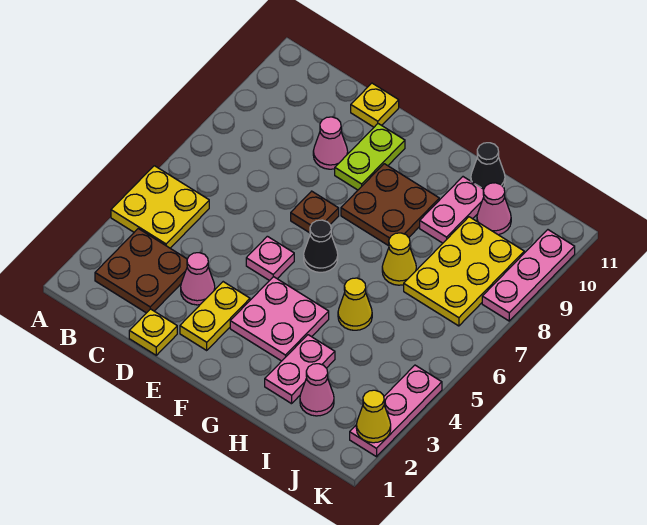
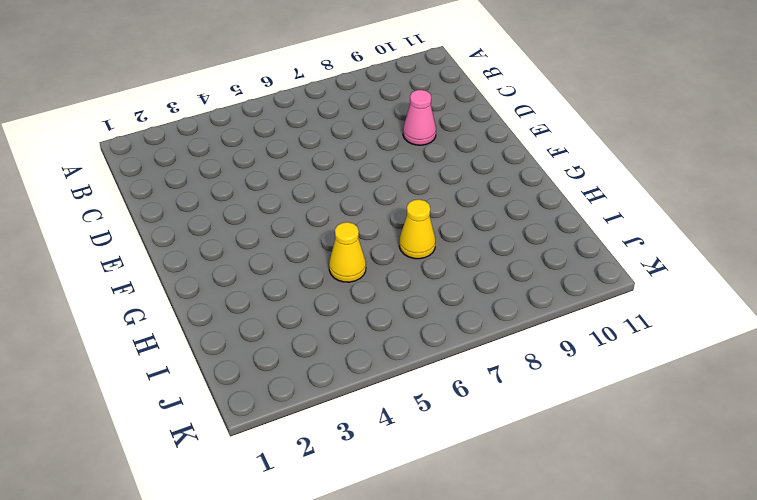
none -> yellow plate A4:B5 level 1
none -> brown plate B2:C3 level 1
none -> yellow plate D1 level 1

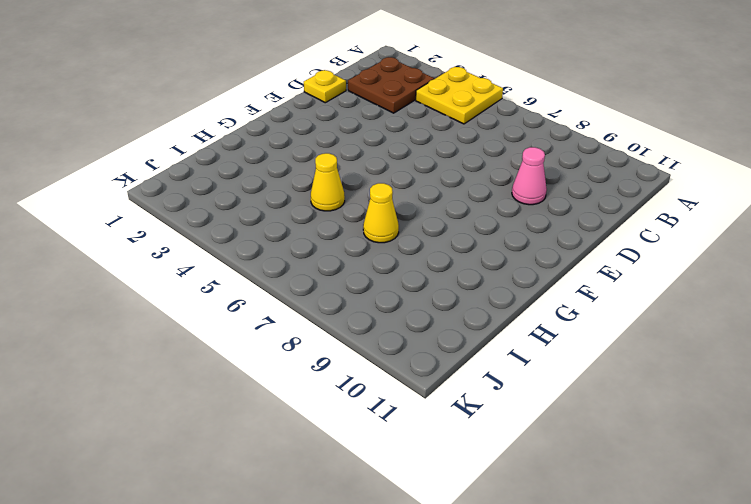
none -> pink cone D3 level 1
none -> yellow plate D11 level 1
none -> yellow plate E2:E3 level 1

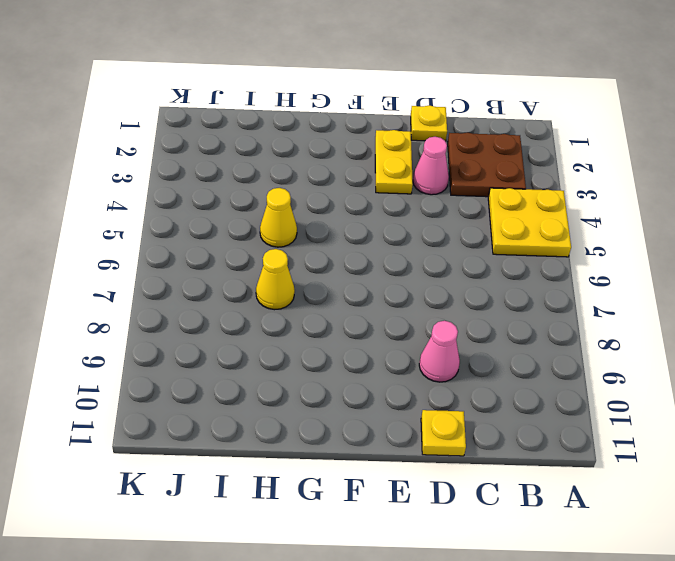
none -> pink plate E5 level 1
none -> brown plate E7 level 1
none -> lime plate E9:E10 level 1

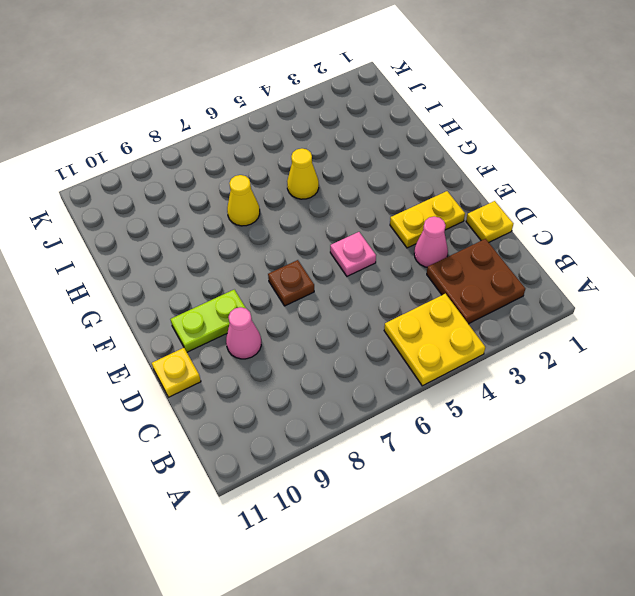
none -> pink plate F3:G4 level 1
none -> black cone F6 level 1
none -> brown plate F8:G9 level 1

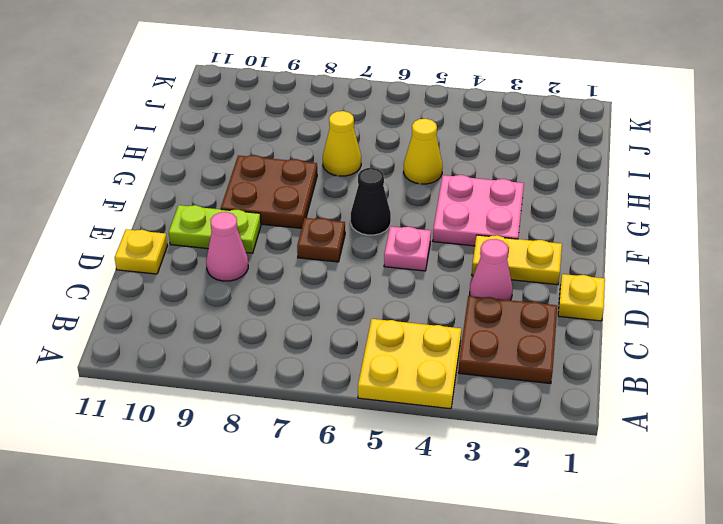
none -> pink plate H2:H3 level 1
none -> pink plate H9:H10 level 1
none -> black cone H11 level 1

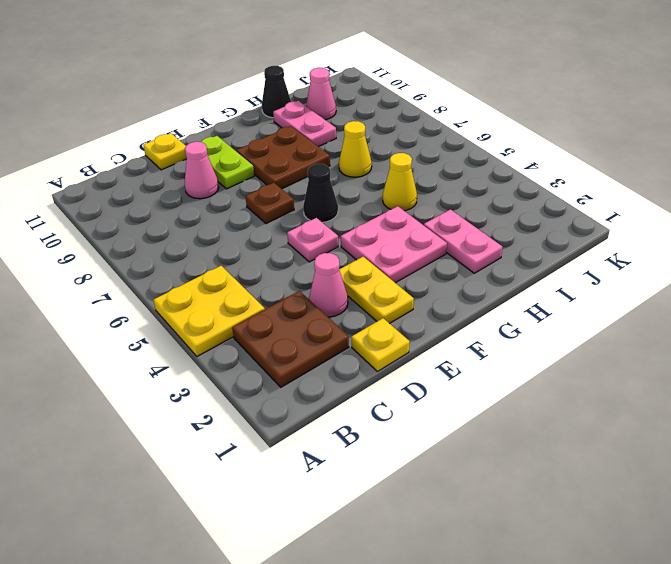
none -> pink cone I2 level 1
none -> yellow plate I7:J9 level 1
none -> pink plate K2:K4 level 1

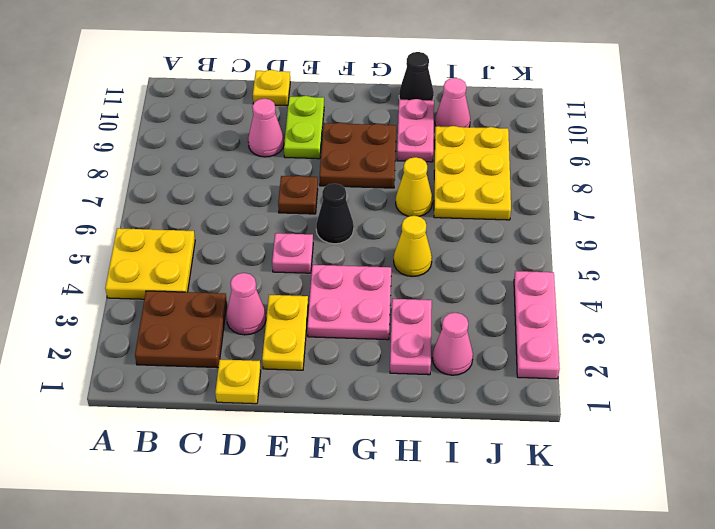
none -> pink plate K8:K10 level 1
none -> yellow cone K2 level 2

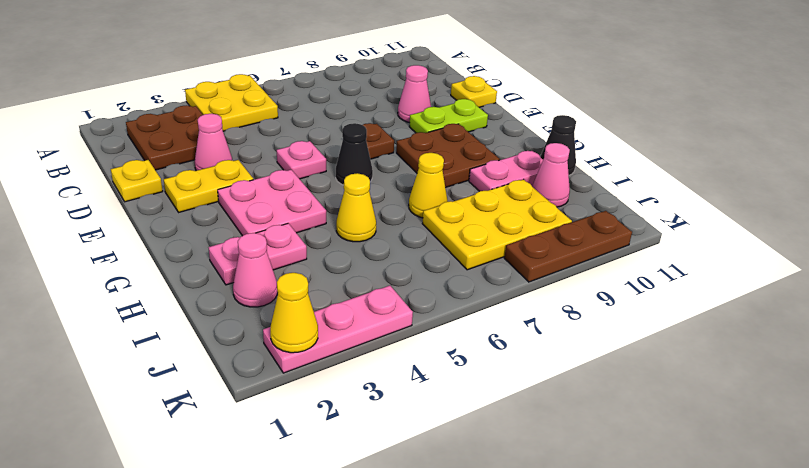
brown plate K8:K10 level 1 -> pink plate K8:K10 level 1

